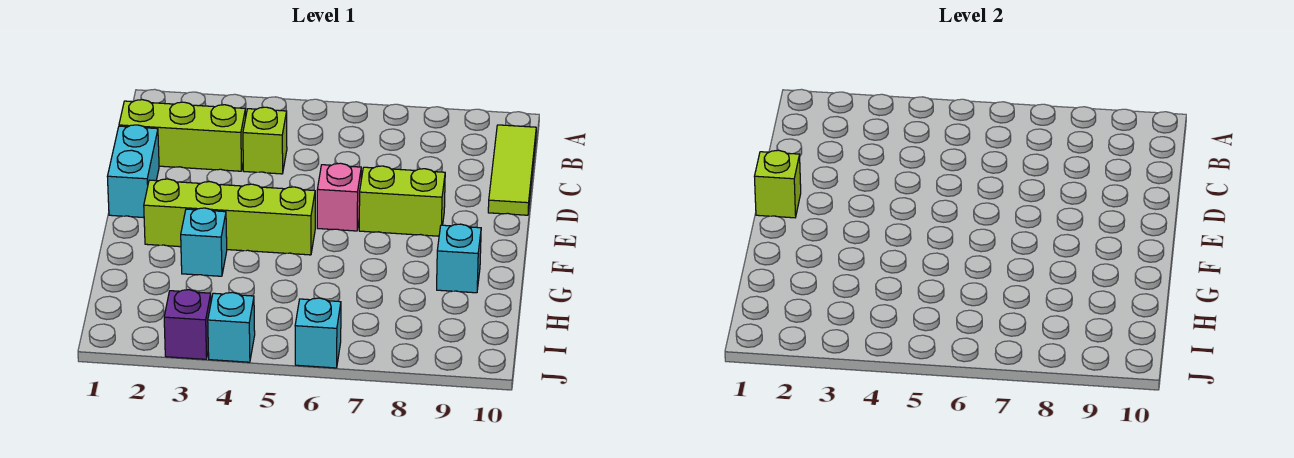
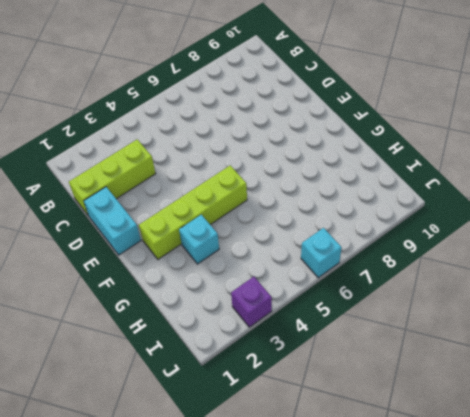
none -> lime tile B10:D10 level 1
none -> lime brick C4 level 1
none -> pink brick E6 level 1

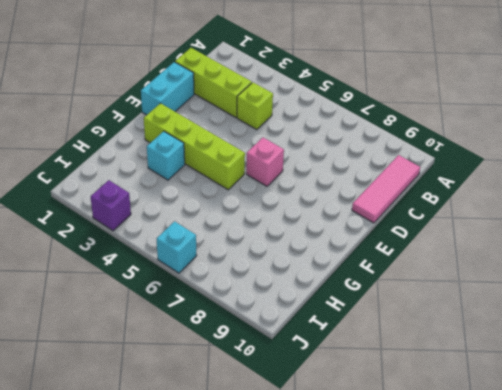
pink tile B10:D10 level 1 -> lime tile B10:D10 level 1
none -> lime brick E7:E8 level 1
none -> cyan brick G9 level 1
none -> cyan brick J4 level 1

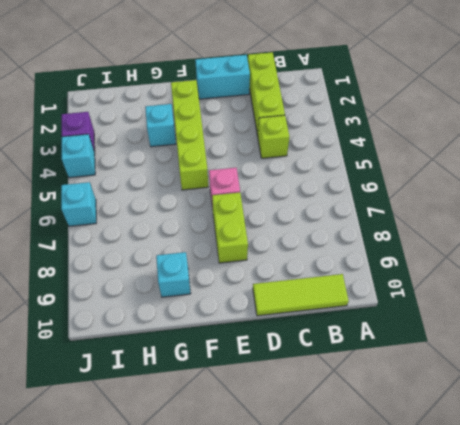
none -> lime brick E1 level 2

